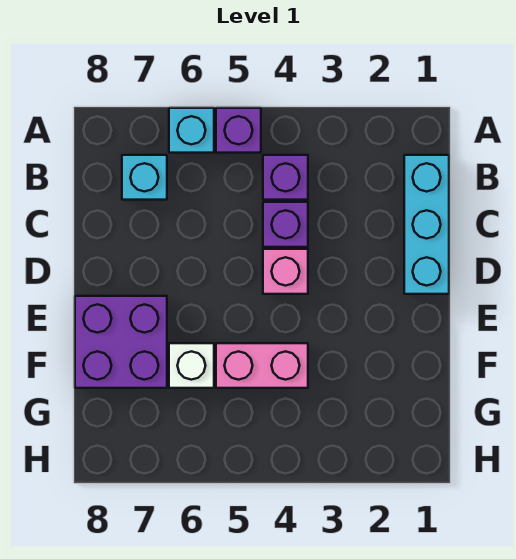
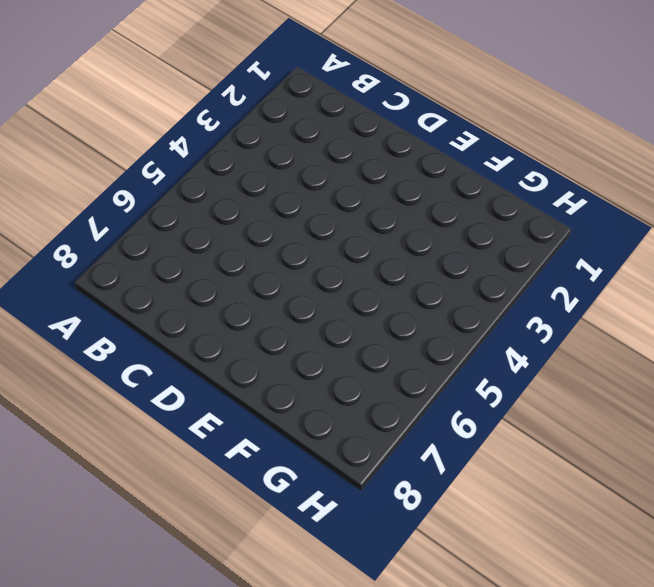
none -> purple brick A5 level 1
none -> cyan brick A6 level 1

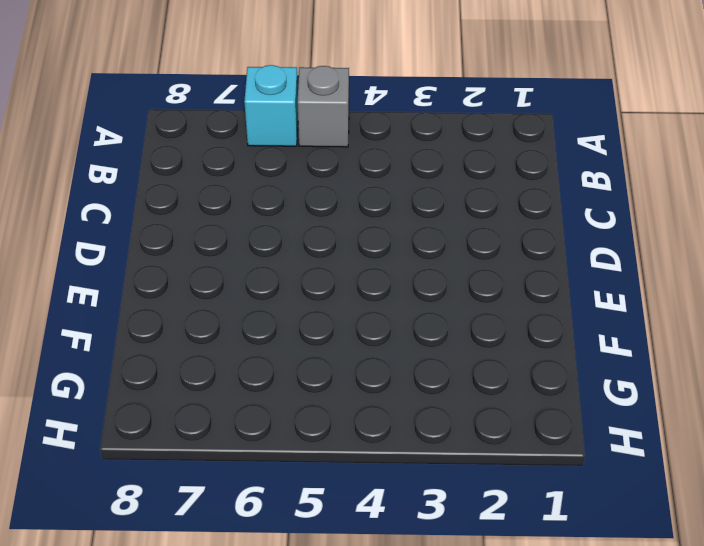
grey brick A5 level 1 -> purple brick A5 level 1
none -> cyan brick B1:D1 level 1
none -> purple brick B4 level 1

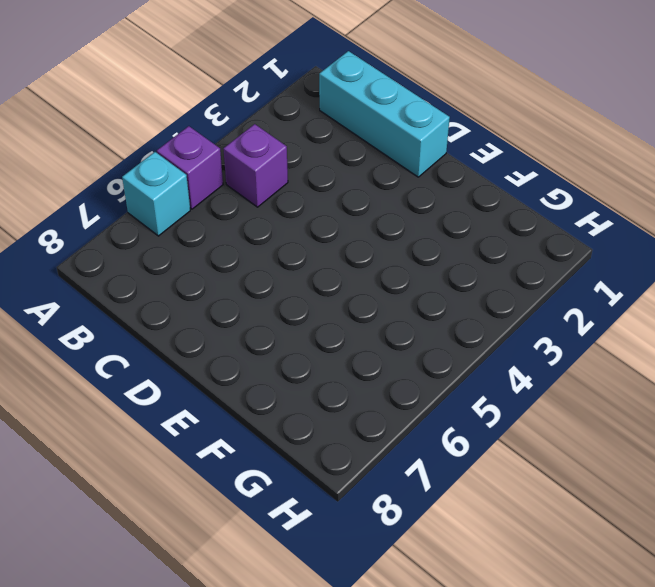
none -> cyan brick B7 level 1
none -> purple brick C4 level 1

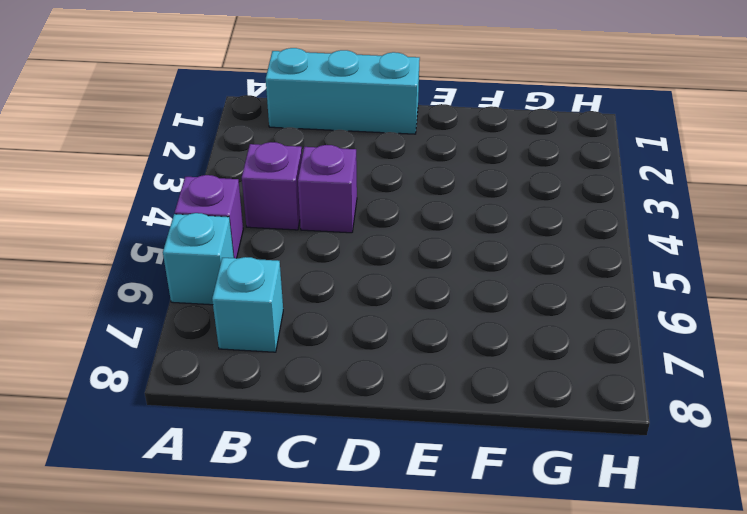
none -> pink brick D4 level 1
none -> purple brick E7:F8 level 1

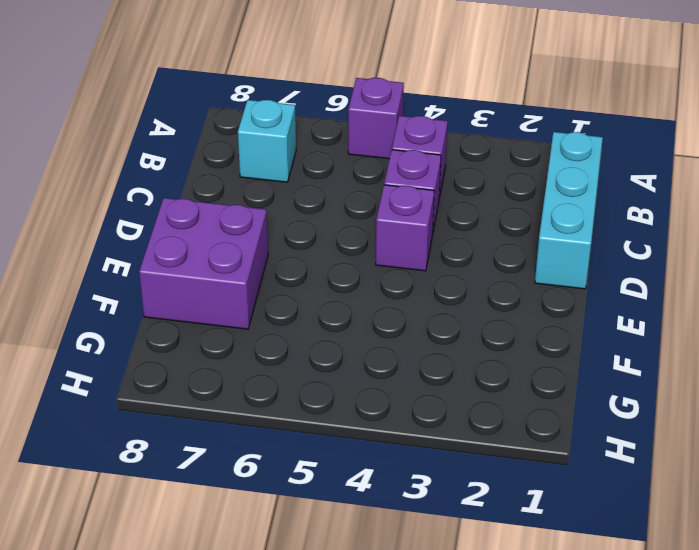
purple brick D4 level 1 -> pink brick D4 level 1
none -> cyan brick A6 level 1
none -> pink brick F4:F5 level 1

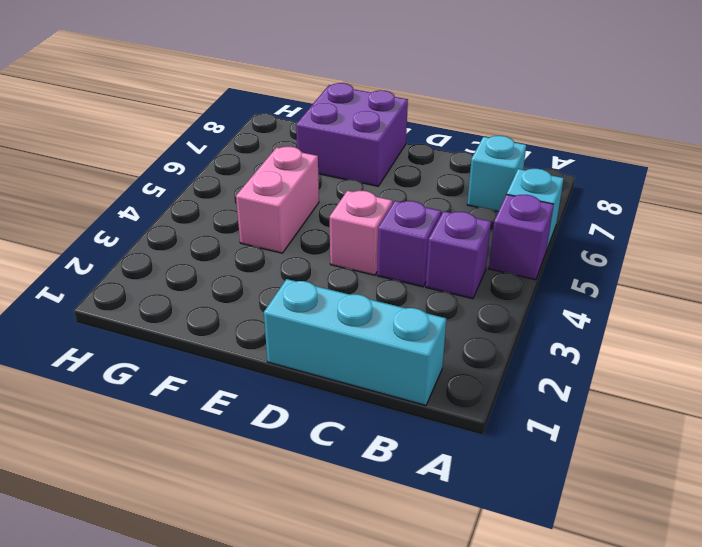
none -> white brick F6 level 1

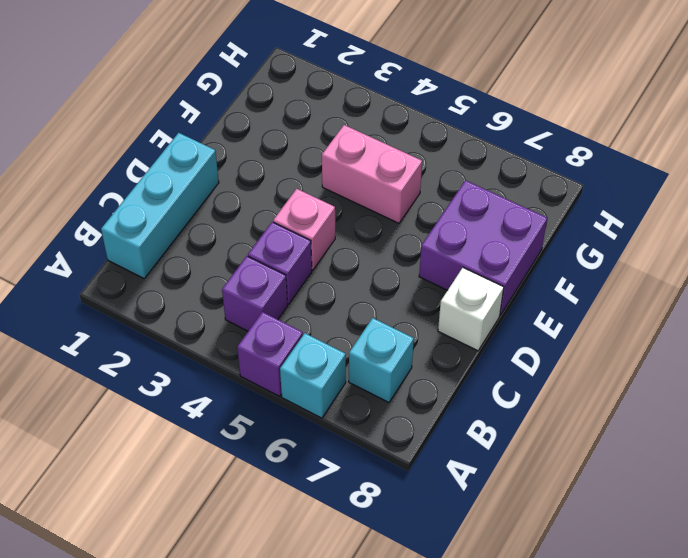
white brick D8 level 1 -> white brick F6 level 1

